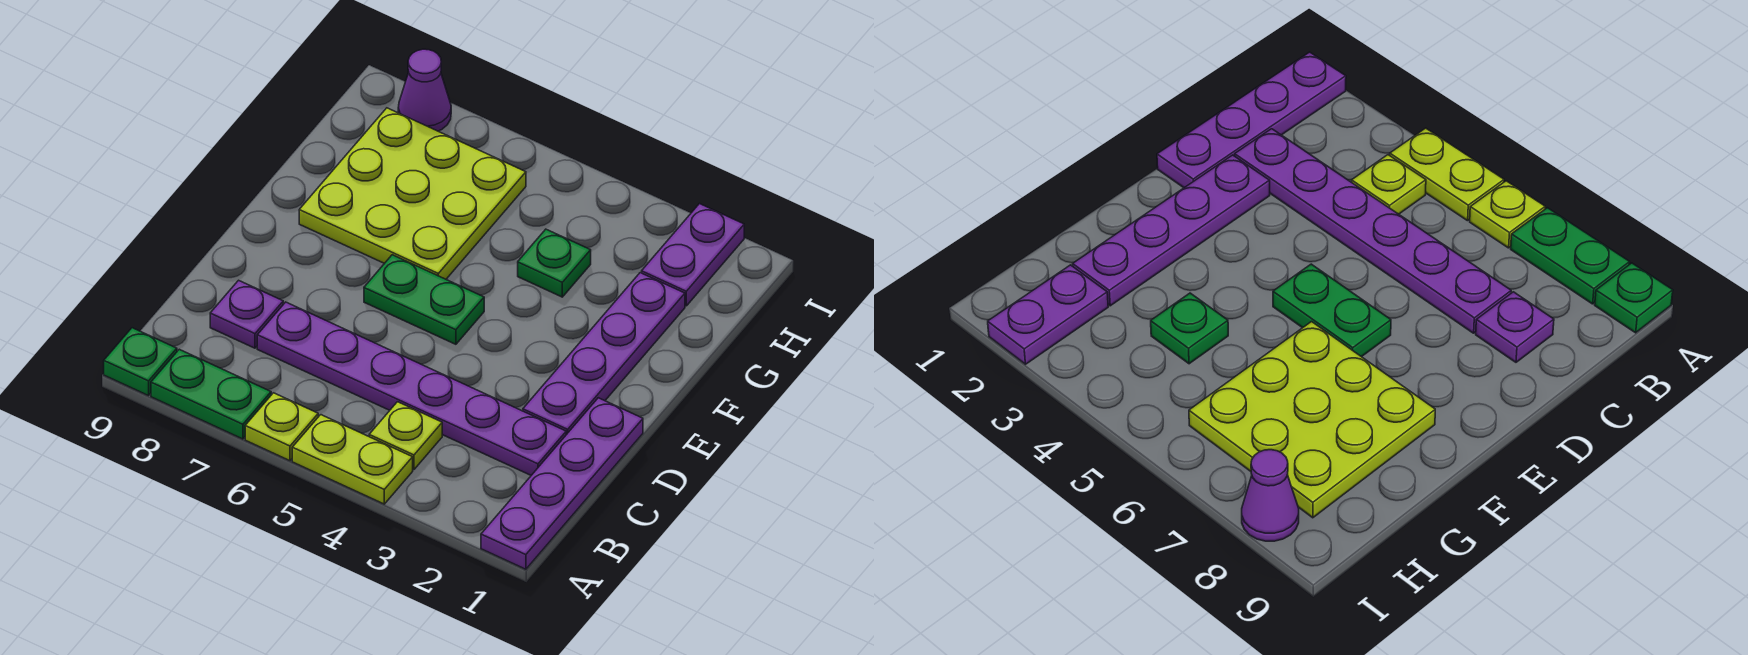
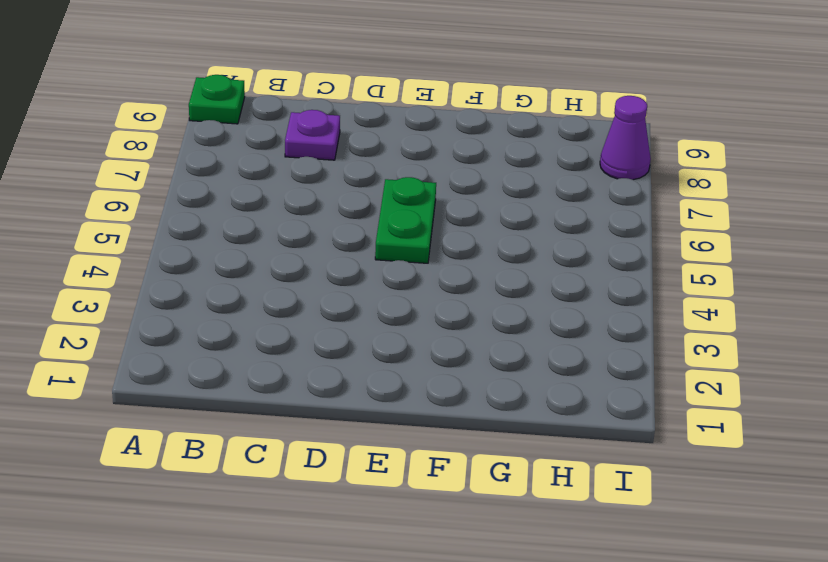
none -> purple plate A1:D1 level 1
none -> lime plate A4:A5 level 1
none -> lime plate A6 level 1

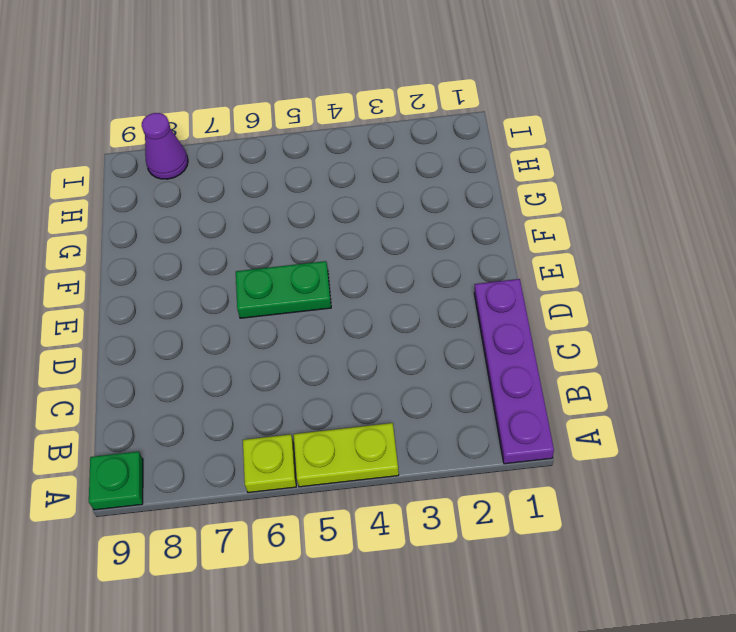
none -> green plate A7:A8 level 1
none -> lime plate B4 level 1
none -> purple plate C2:C7 level 1

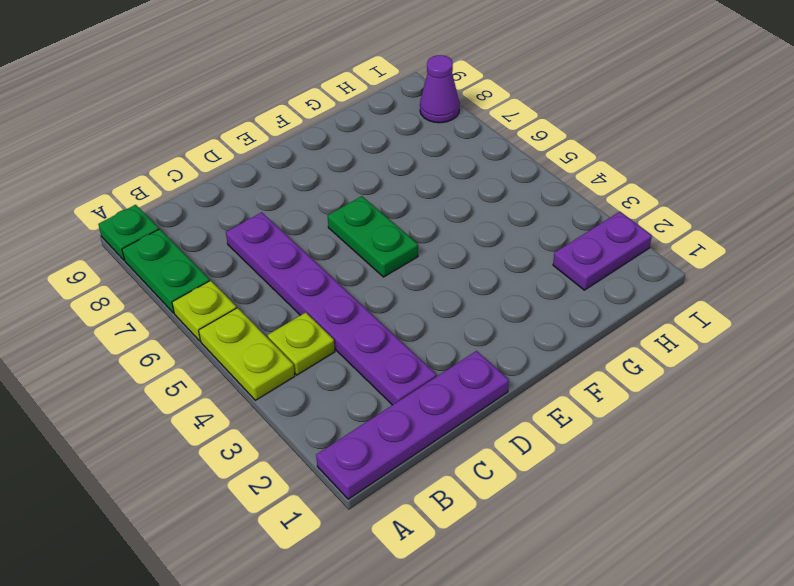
none -> purple plate C8 level 1
none -> purple plate D2:G2 level 1
none -> lime plate F6:H8 level 1

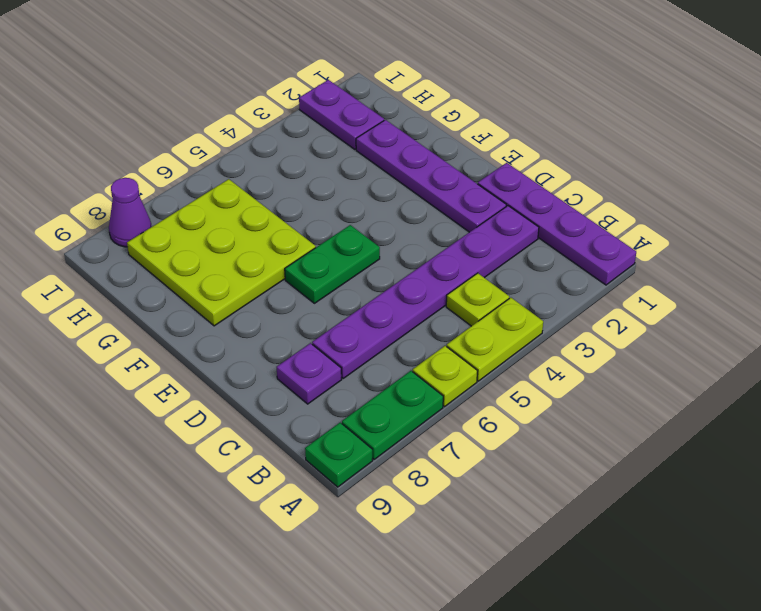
none -> green plate G4 level 1

